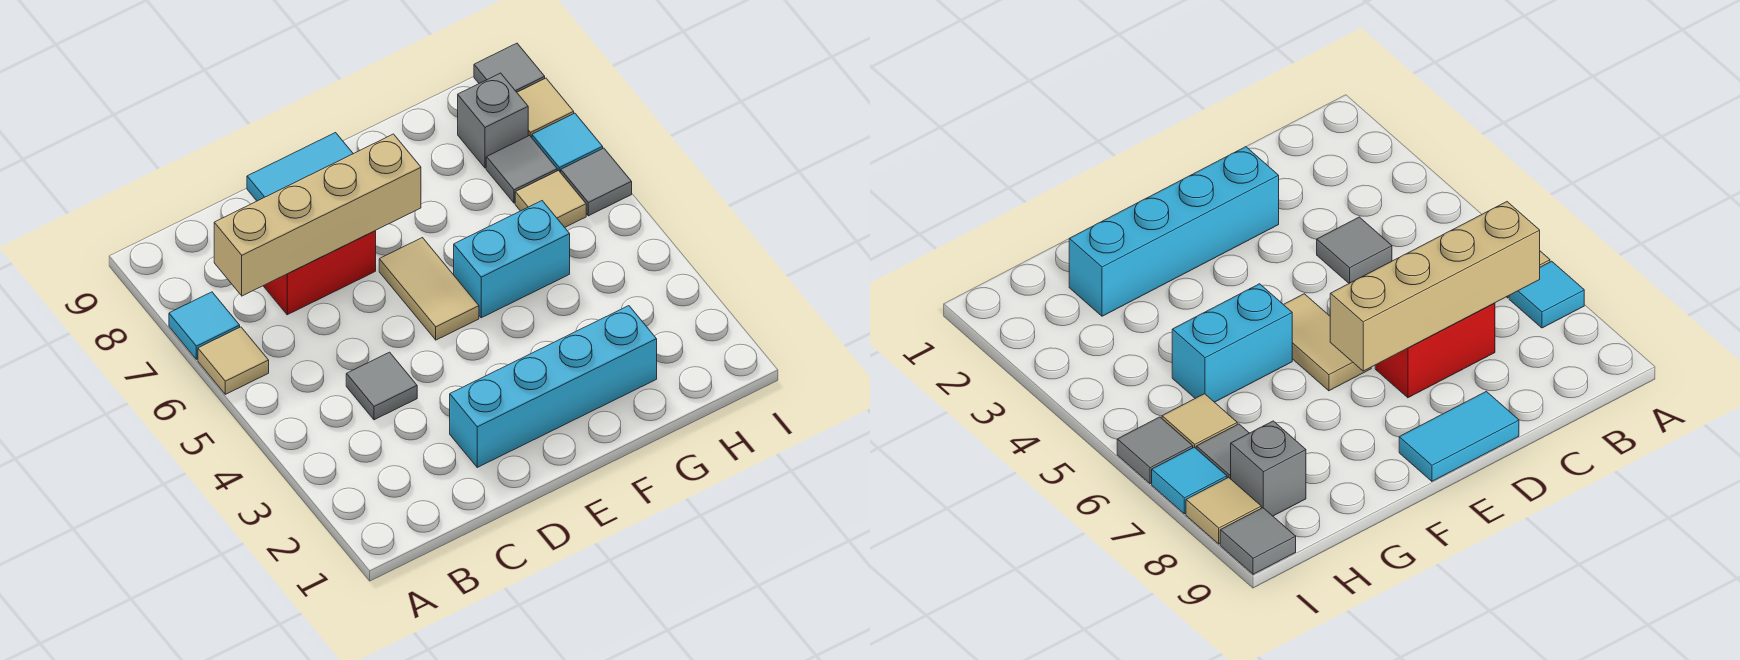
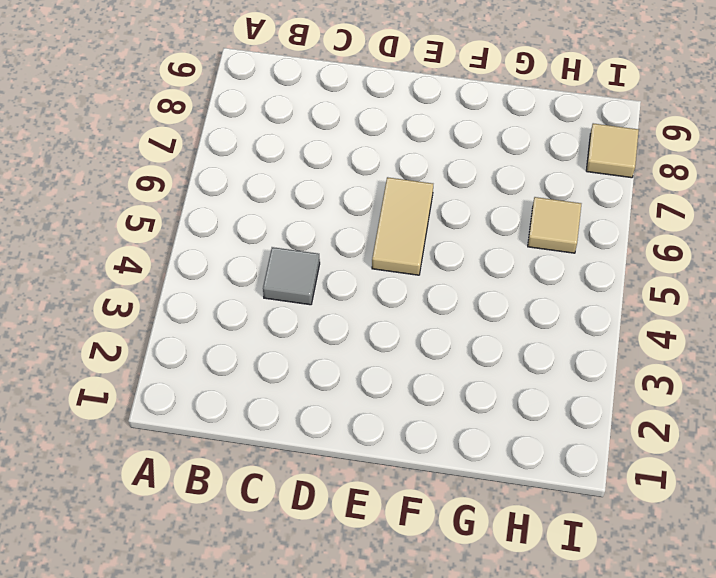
none -> tan tile A6 level 1
none -> cyan tile A7 level 1
none -> red brick C7:D7 level 1

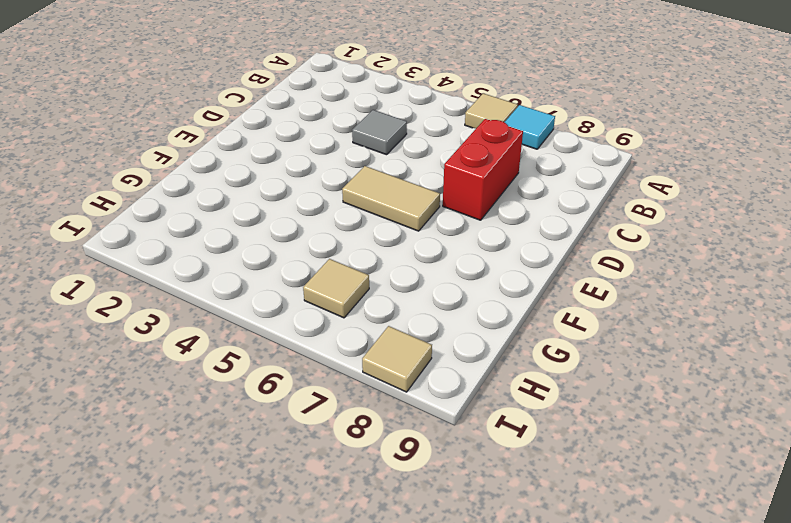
none -> cyan brick D2:G2 level 1
none -> cyan tile D9:E9 level 1
none -> cyan brick F5:G5 level 1

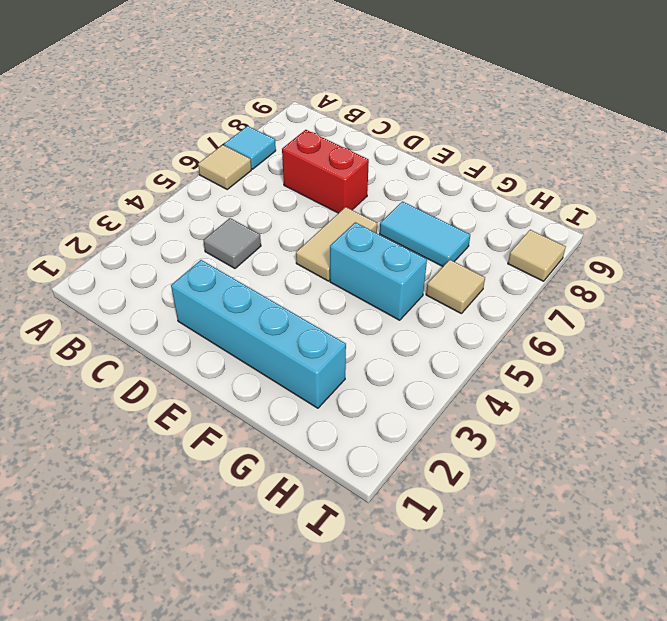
cyan tile F7:G7 level 1 -> cyan tile D9:E9 level 1
none -> grey tile H7 level 1
none -> grey brick H8 level 1
none -> grey tile I6 level 1

